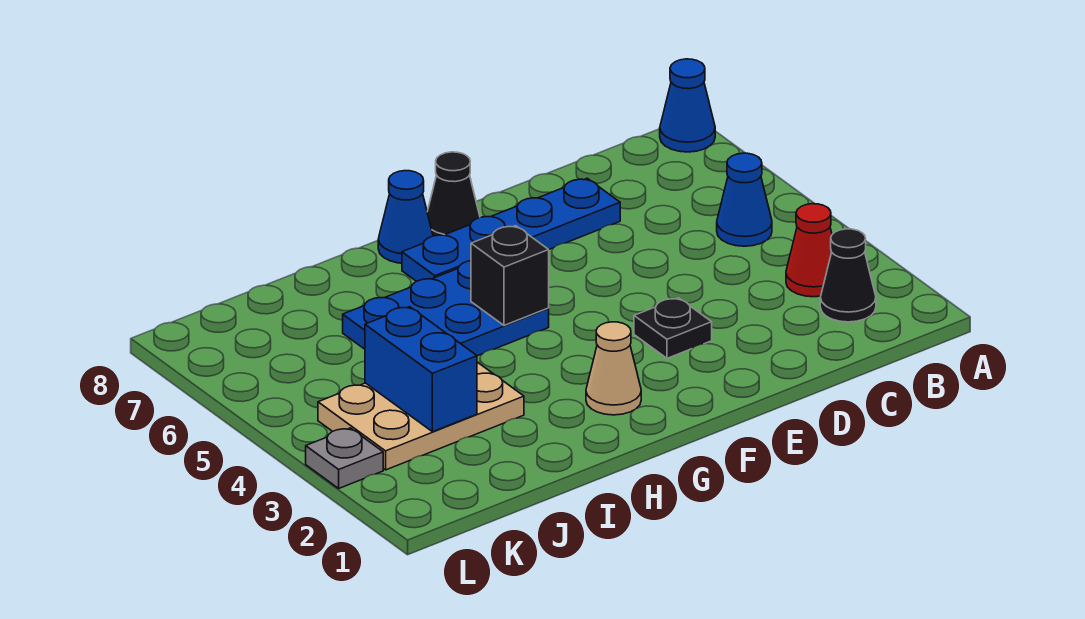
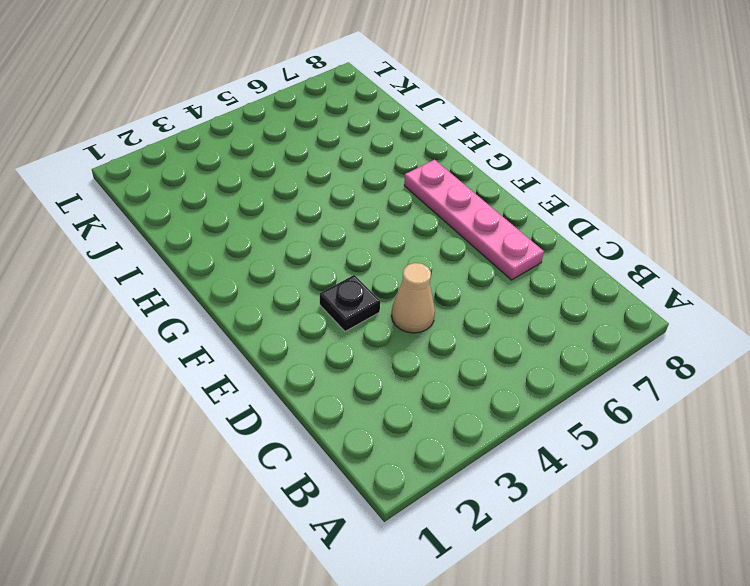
tan cone D4 level 1 -> tan cone G2 level 1
pink plate D7:G7 level 1 -> blue plate D7:G7 level 1
none -> blue cone A8 level 1
none -> black cone B2 level 1
none -> red cone B3 level 1

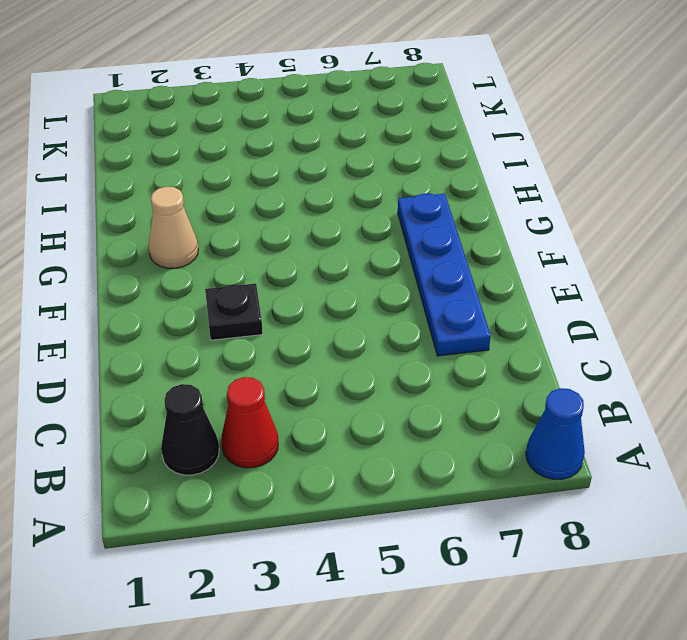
none -> blue cone B5 level 1
none -> black cone F8 level 1
none -> blue plate G5:I6 level 1

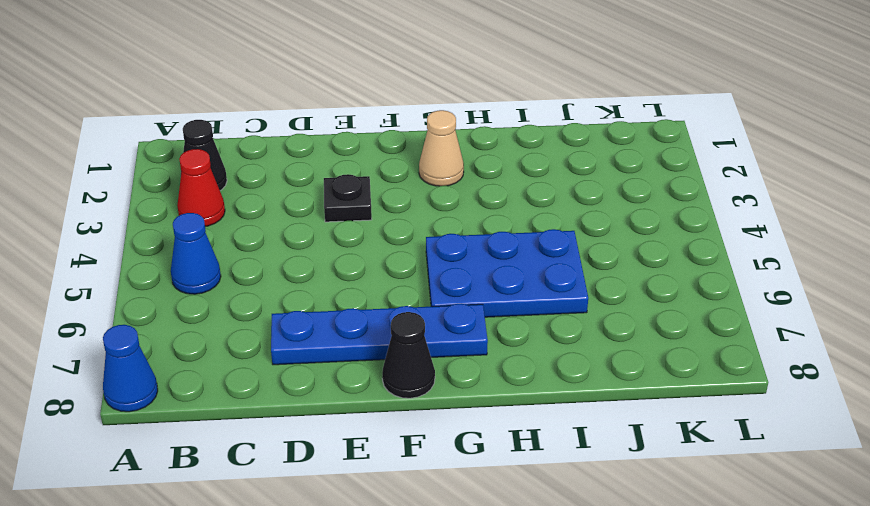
none -> blue cone G8 level 1
none -> tan plate I3:K4 level 1
none -> grey plate L3 level 1

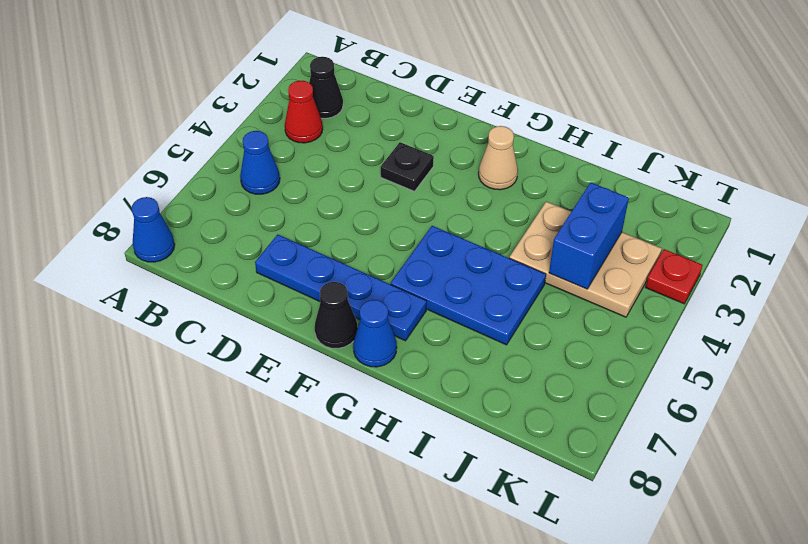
red plate L3 level 1 -> grey plate L3 level 1
none -> black brick G5 level 2

